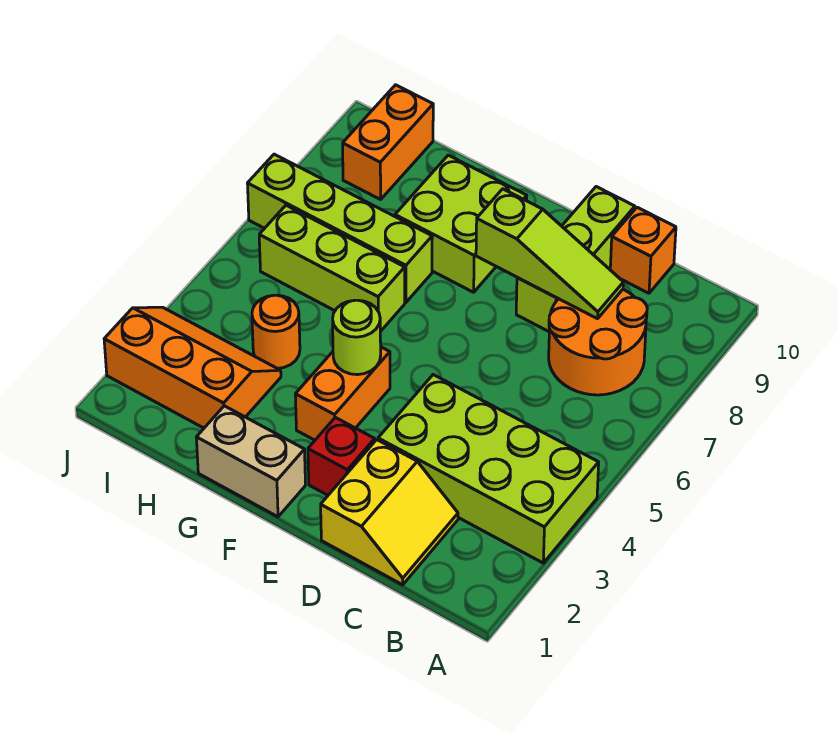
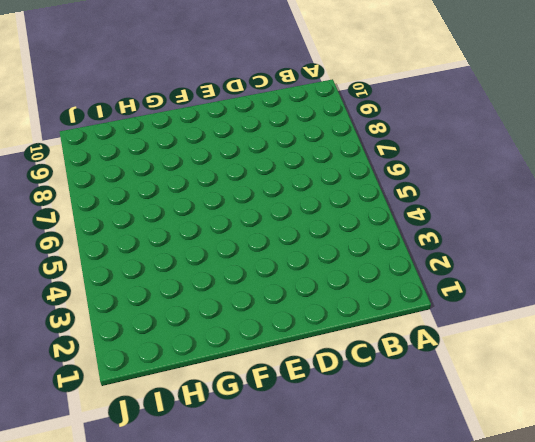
none -> lime brick A3:D4 level 1
none -> orange round brick B7:C8 level 1
none -> yellow slope C1:D2 level 1 top D

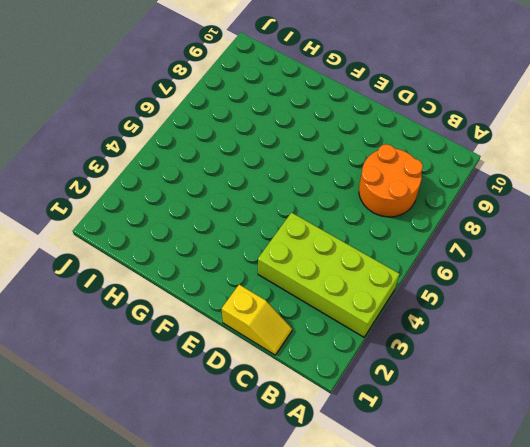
yellow slope C1:D1 level 1 top D -> yellow slope C1:D2 level 1 top D
none -> orange brick C10 level 1
none -> lime brick D8:D10 level 1
none -> red brick E2 level 1

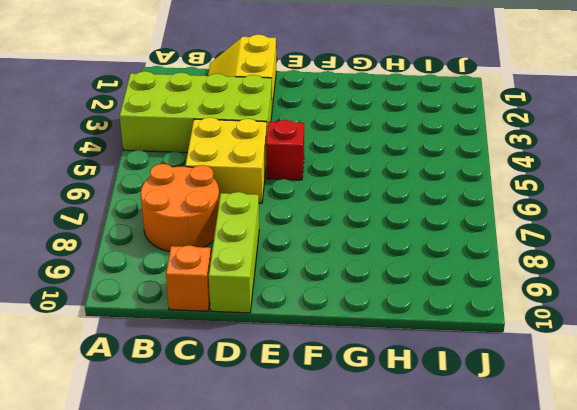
yellow brick C5:D6 level 1 -> none
red brick E5 level 1 -> red brick E2 level 1
none -> tan brick F1:G1 level 1
none -> orange brick F3:F4 level 1
none -> lime brick F8:G9 level 1

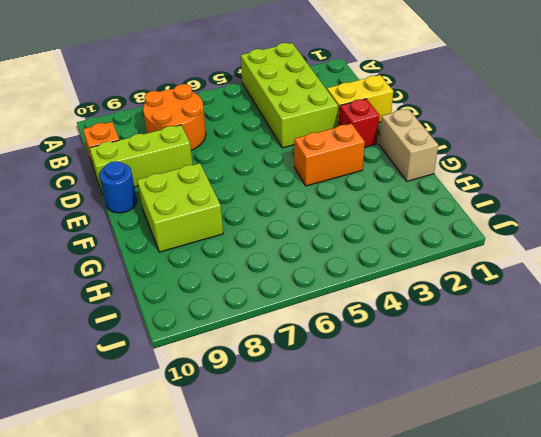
blue round brick E10 level 1 -> none
none -> lime brick G6:I6 level 1
none -> lime brick G7:J7 level 1
none -> orange slope H2:J3 level 1 top 2

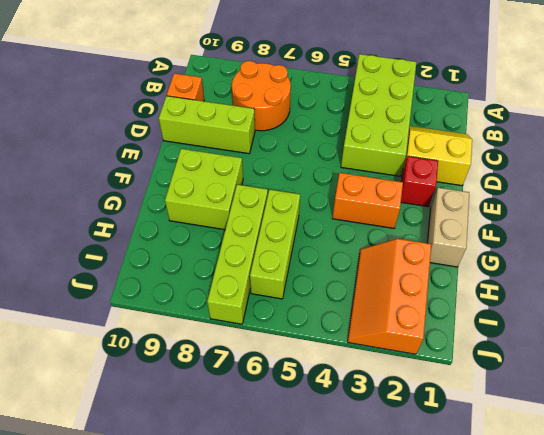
none -> orange round brick H4 level 1
none -> orange brick I9:I10 level 1
none -> lime slope C8:E8 level 2 top E

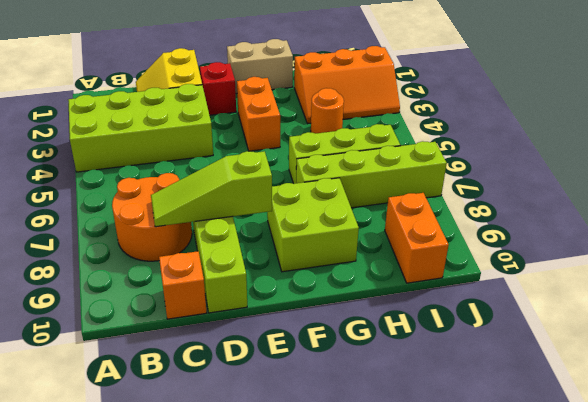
none -> lime round brick F4 level 2

